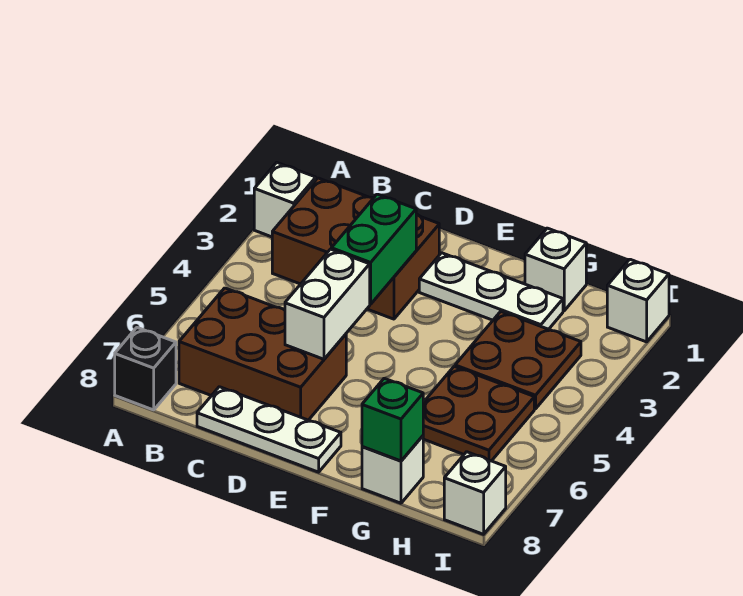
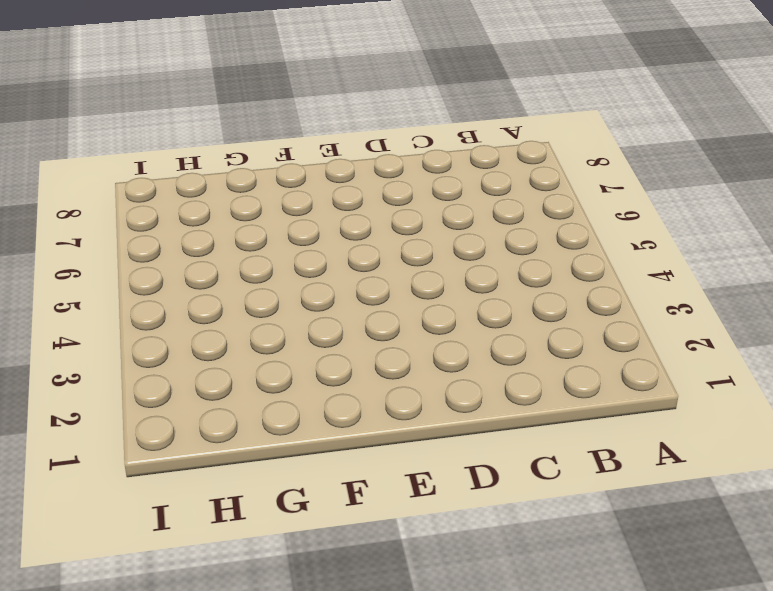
none -> white brick A2 level 1
none -> black brick A8 level 1
none -> brown brick B2:D3 level 1

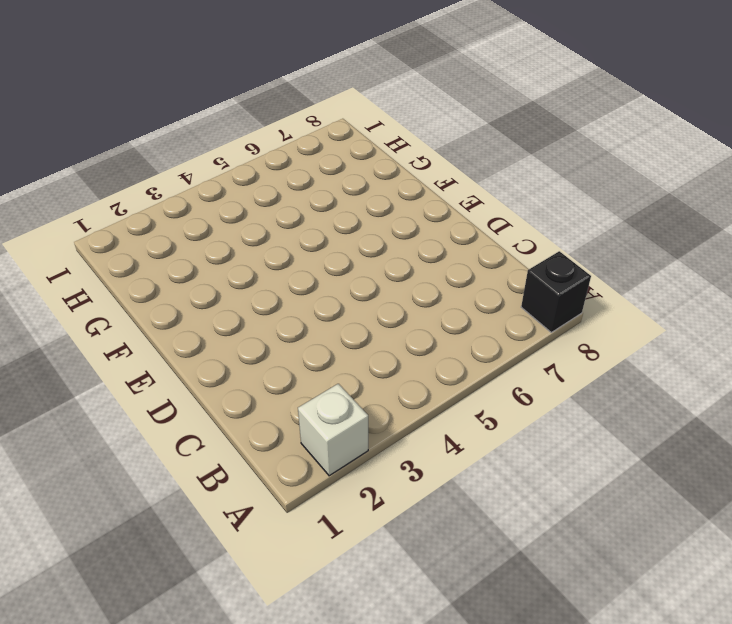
none -> brown brick B2:D3 level 1
none -> brown brick B6:D7 level 1
none -> white plate C8:E8 level 1

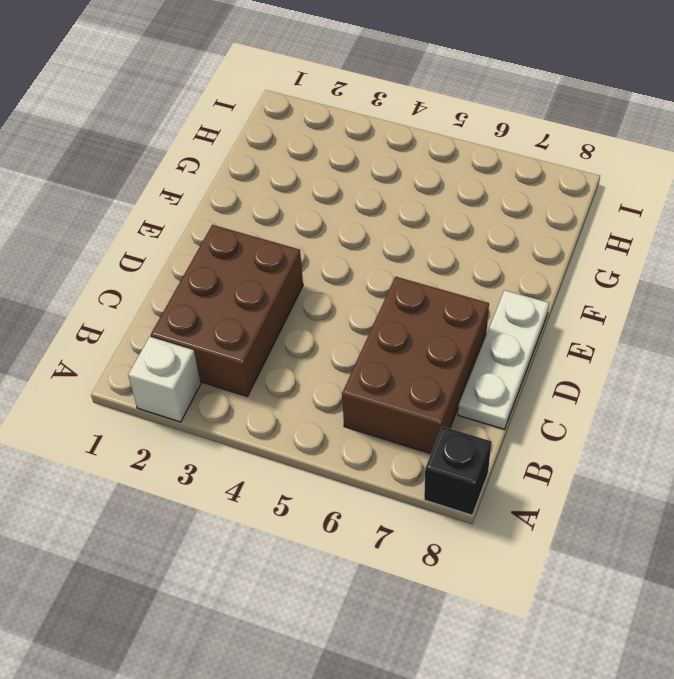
none -> white plate E2:G2 level 1
none -> white brick G1 level 1
none -> brown plate G3:H4 level 1

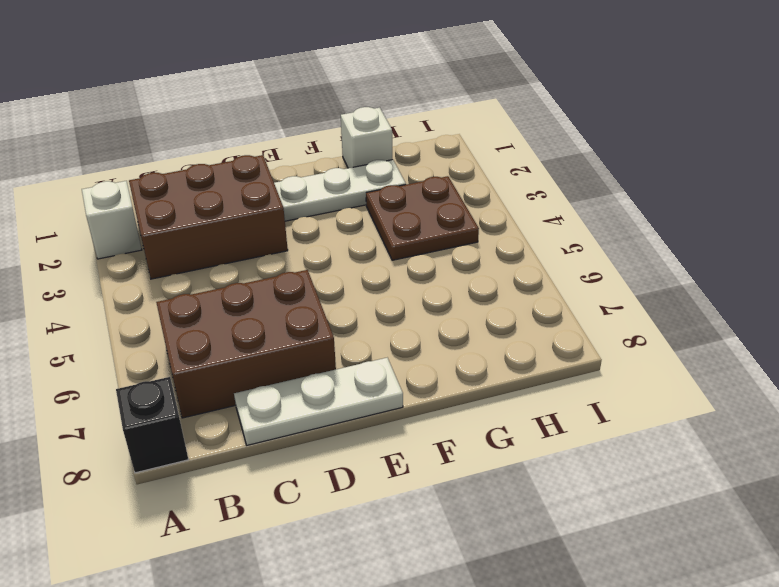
none -> brown plate G5:H6 level 1
none -> white brick G8 level 1
none -> white brick I1 level 1

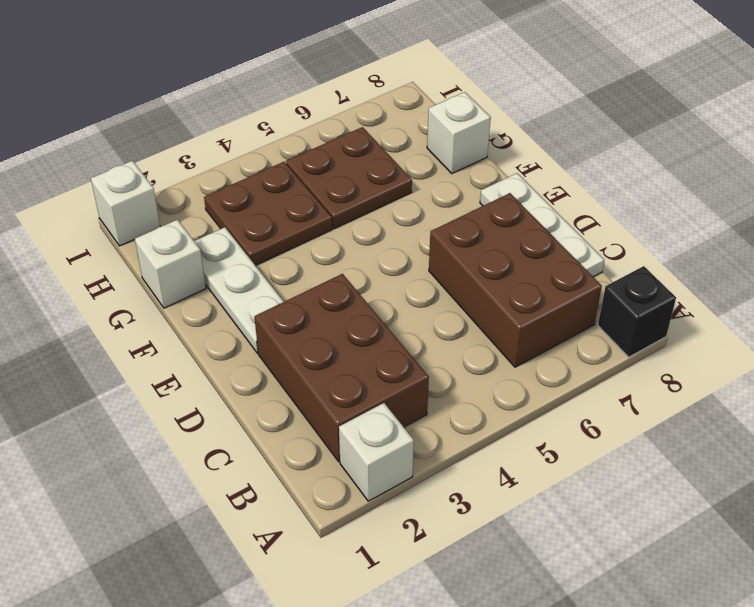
none -> white brick I8 level 1
none -> green brick D3:D4 level 2
none -> white brick D5:D6 level 2

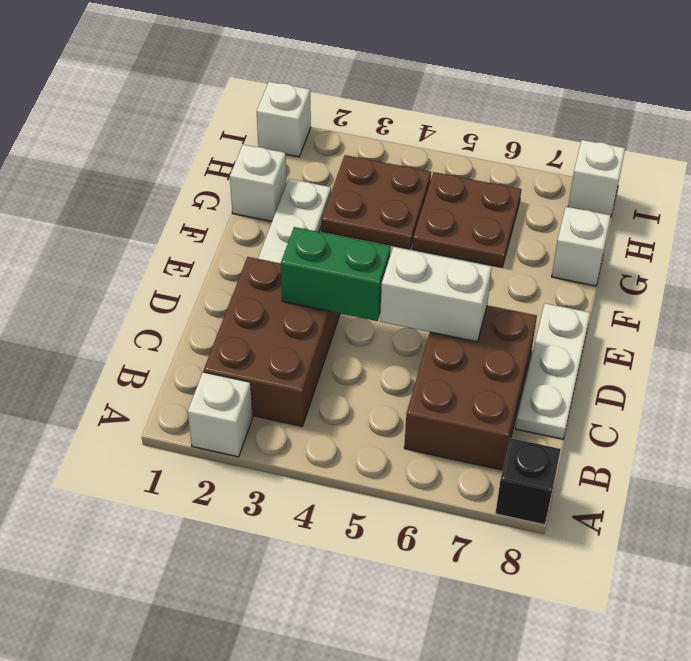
none -> green brick G8 level 2

